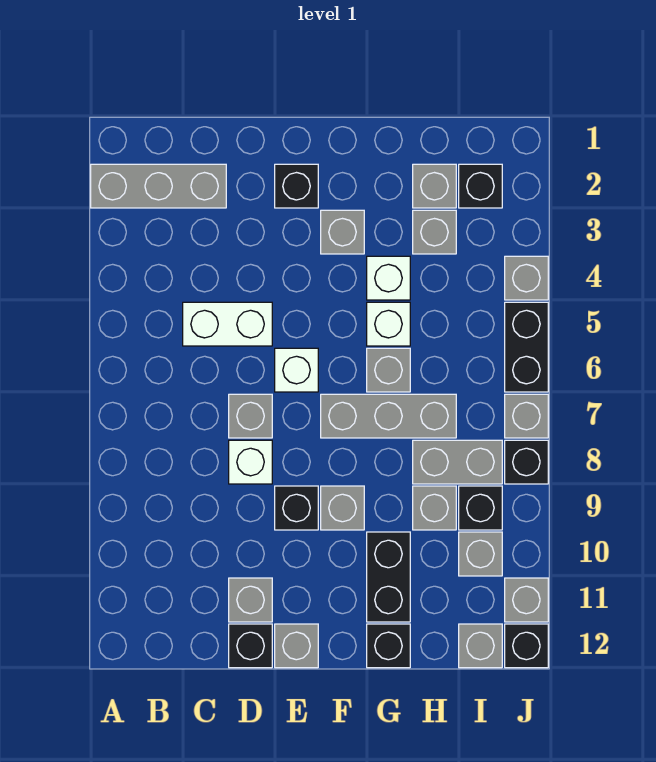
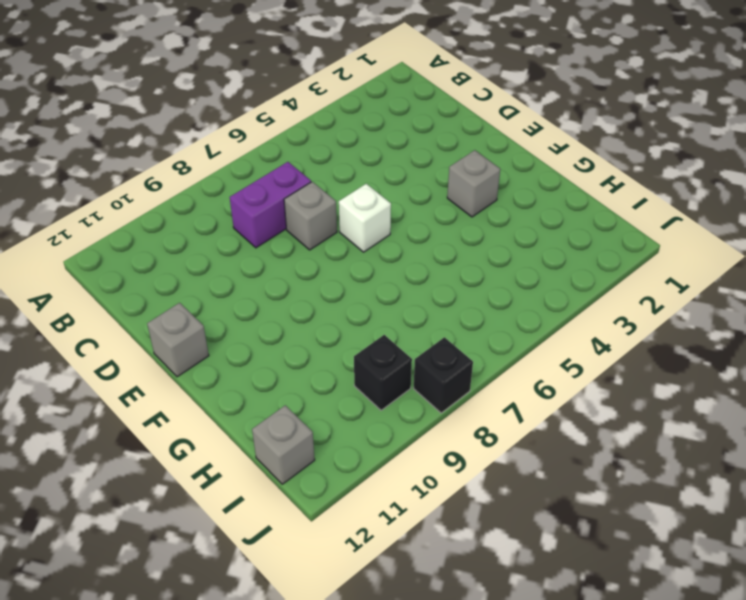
purple brick C7:C8 level 1 -> none
none -> grey brick A2:C2 level 1
none -> white brick C5:D5 level 1
none -> white brick D8 level 1
none -> grey brick D11 level 1

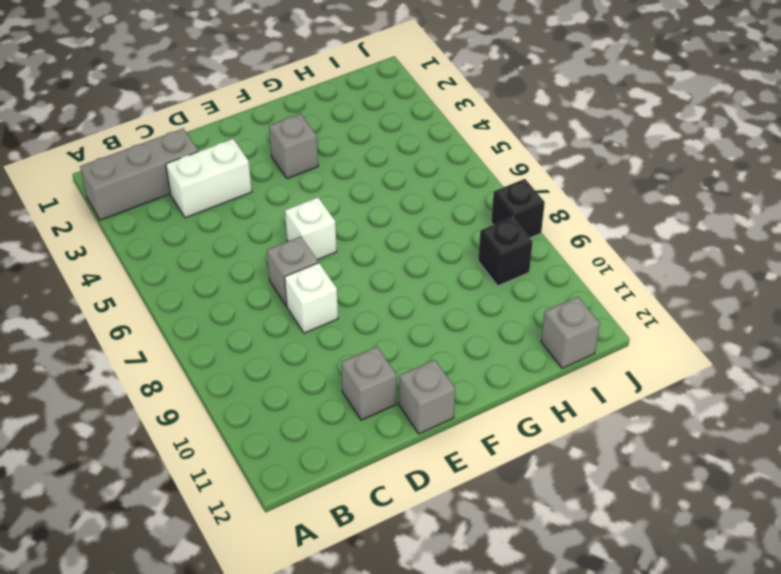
white brick C3:D3 level 1 -> white brick C5:D5 level 1
none -> black brick D12 level 1
none -> black brick E2 level 1
none -> black brick E9 level 1
none -> grey brick F7:H7 level 1

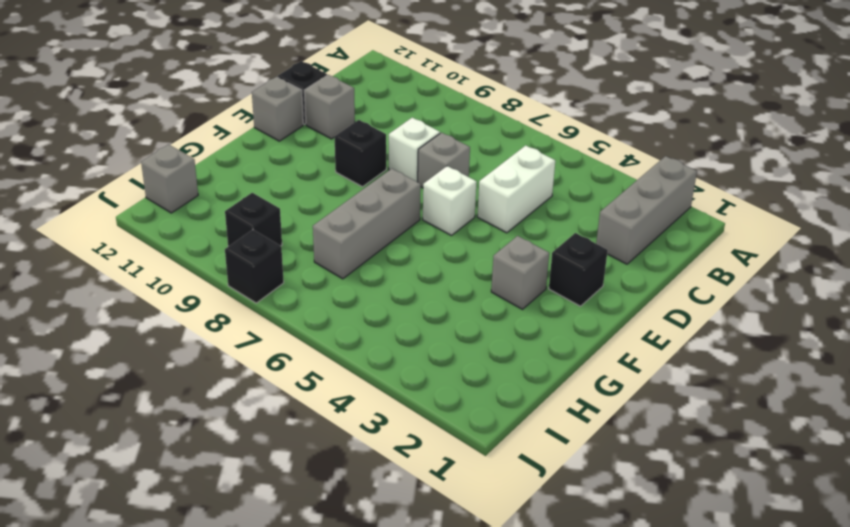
none -> grey brick F9 level 1
none -> white brick G4 level 1
none -> white brick G5 level 1
none -> grey brick G6 level 1

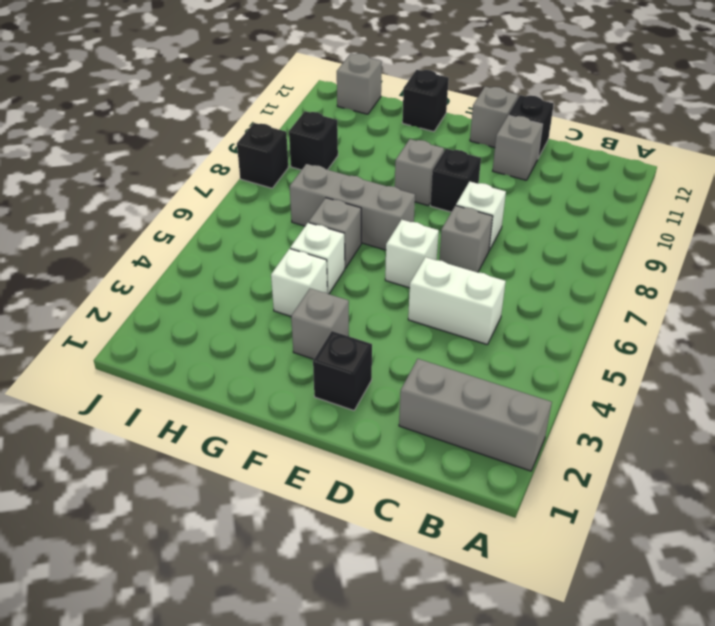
none -> black brick G10:G11 level 1
none -> grey brick H2 level 1
none -> grey brick H3 level 1
none -> grey brick H8:I8 level 1

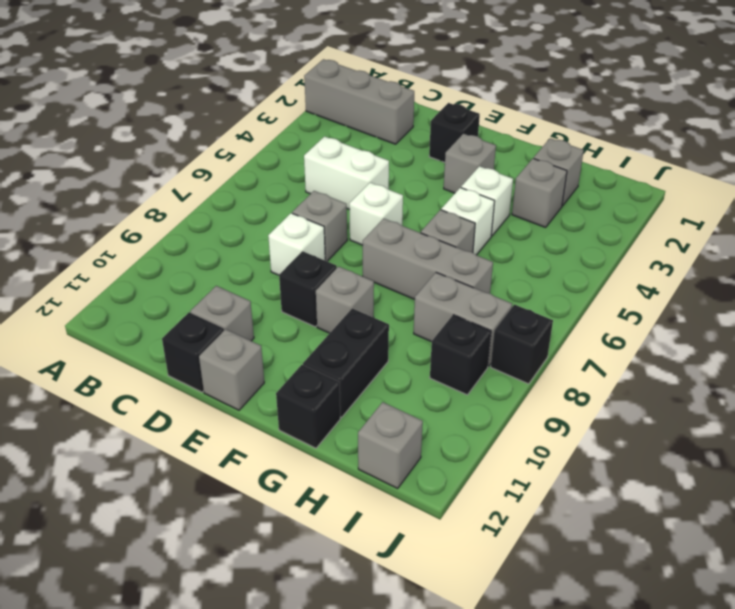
none -> grey brick H9 level 1
none -> black brick I2 level 1
none -> grey brick I10 level 1
none -> grey brick J4 level 1

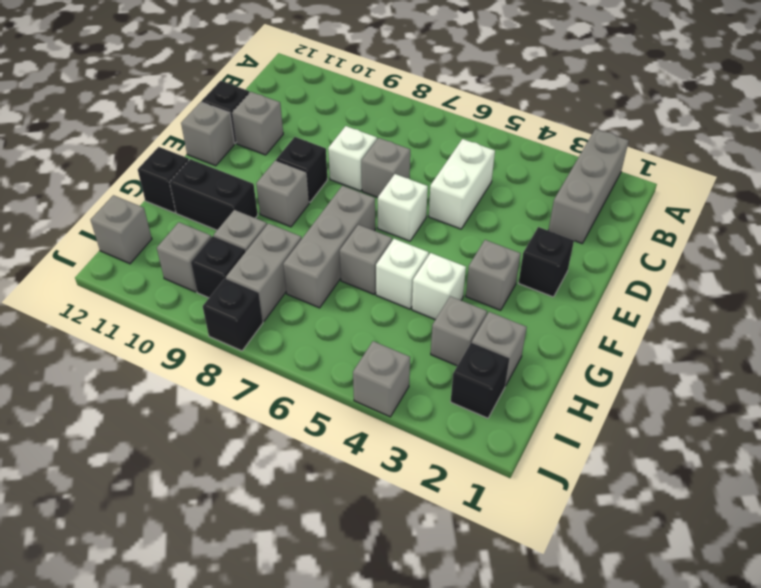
none -> black brick J5:J6 level 1
none -> grey brick J7 level 1
none -> grey brick J11 level 1
none -> black brick J12 level 1

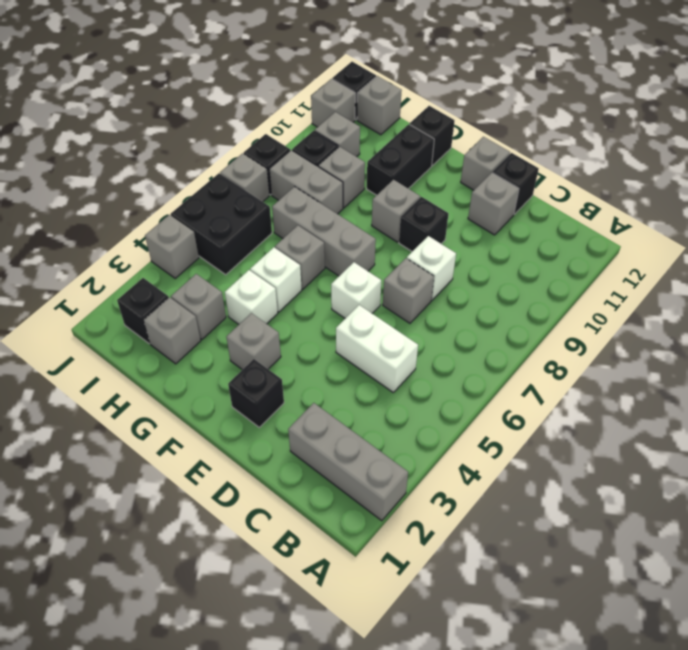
black brick I5:J6 level 1 -> black brick J5:J6 level 1

